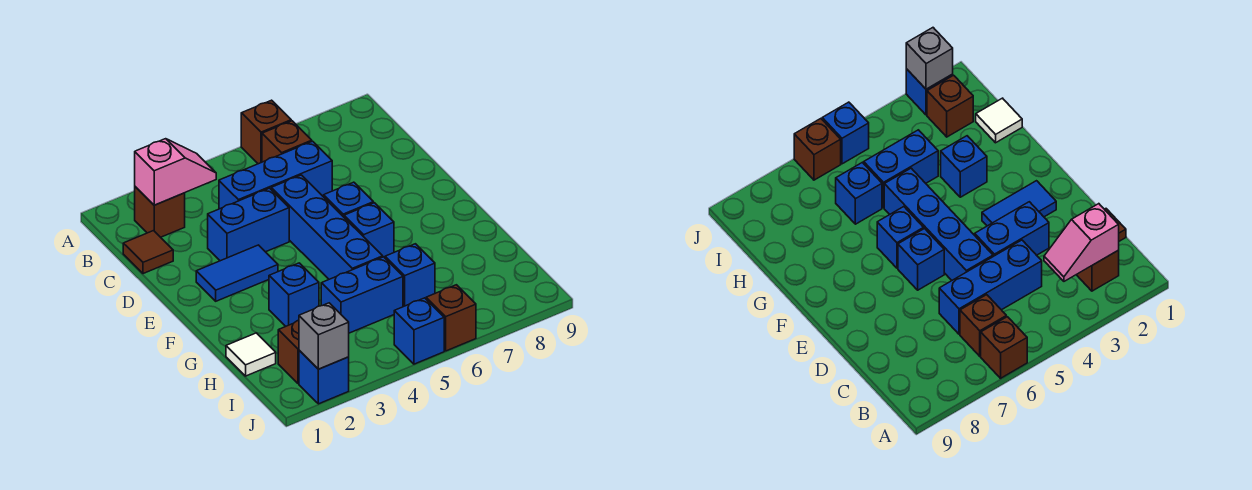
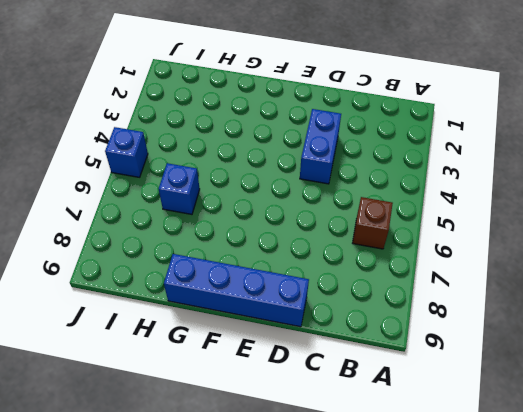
blue brick D9:G9 level 1 -> blue brick D5:G5 level 1
none -> brown brick A6 level 1
none -> brown brick B2 level 1
none -> brown tile C1 level 1

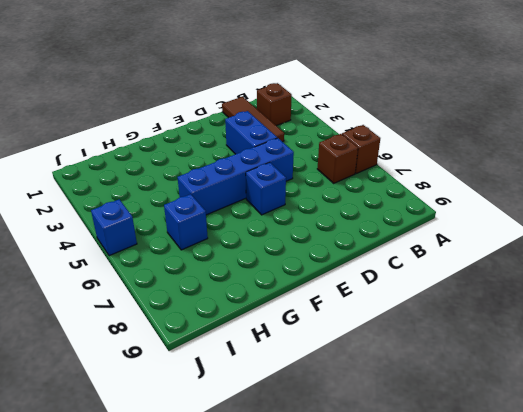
brown tile C1:C3 level 1 -> brown tile C1 level 1
none -> blue brick C4:C6 level 1
none -> blue tile E2:E3 level 1
none -> blue brick F6 level 1

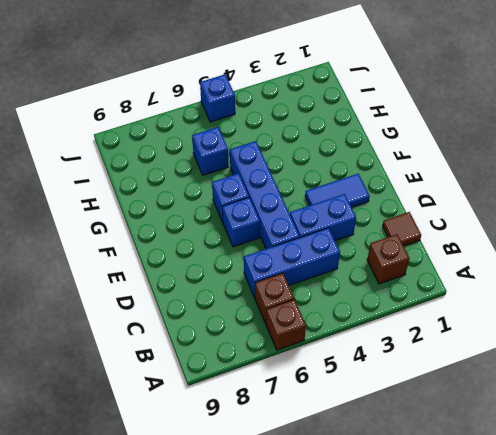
none -> blue brick G3 level 1
none -> white tile H1 level 1
none -> blue brick H4:H5 level 1

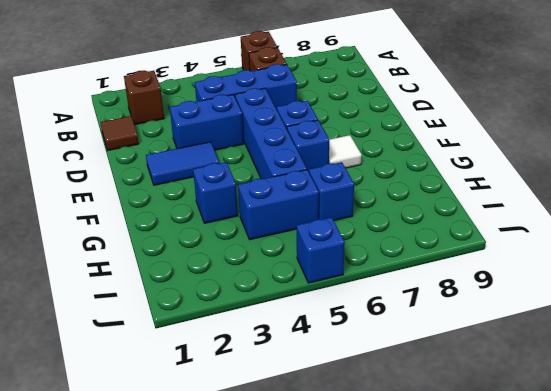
white tile F7 level 1 -> white tile H1 level 1
none -> brown brick I2 level 1
none -> blue brick J2 level 1
none -> brown brick J6 level 1

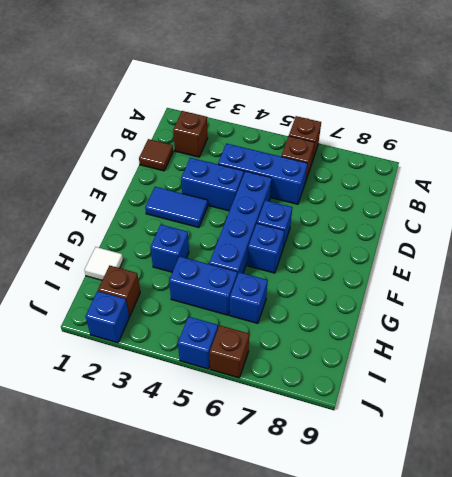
none -> pink slope B2:B3 level 2 top 2
none -> grey brick J2 level 2

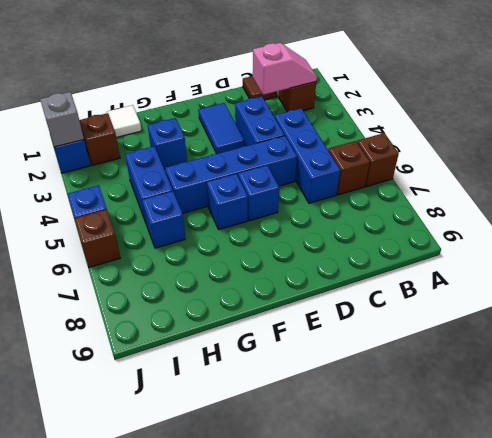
pink slope B2:C2 level 2 top C -> pink slope B2:B3 level 2 top 2

